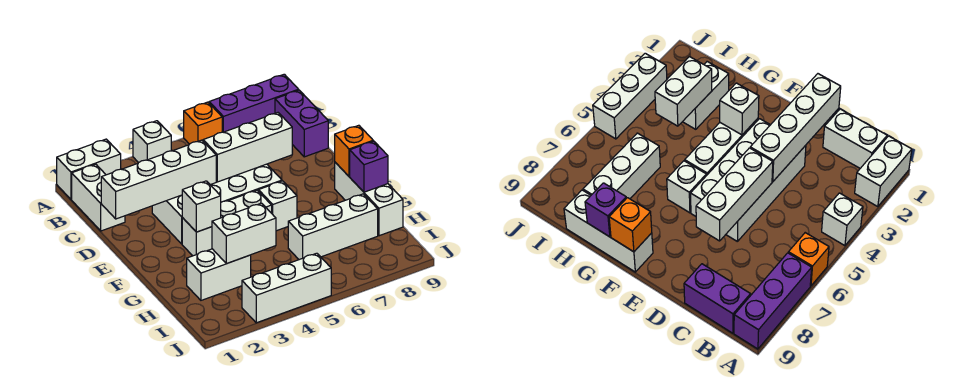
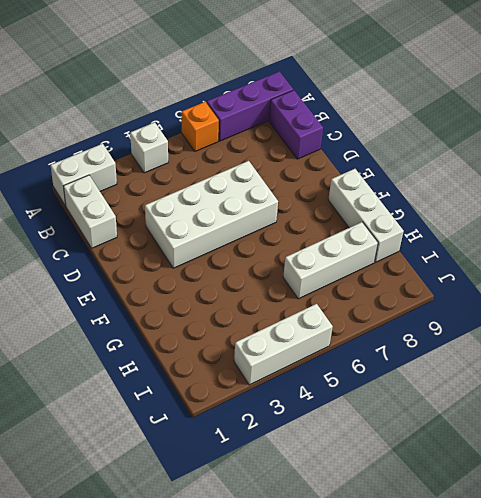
none -> white brick F3:F5 level 1
none -> white brick F6 level 1
none -> white brick H2:H3 level 1

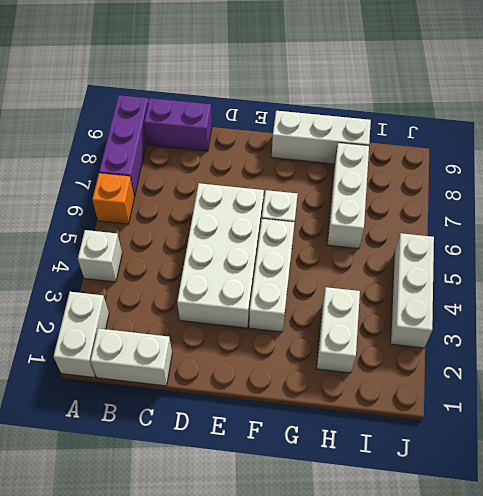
none -> white brick D1:D4 level 2
none -> white brick D5:D7 level 2
none -> white brick F3 level 2

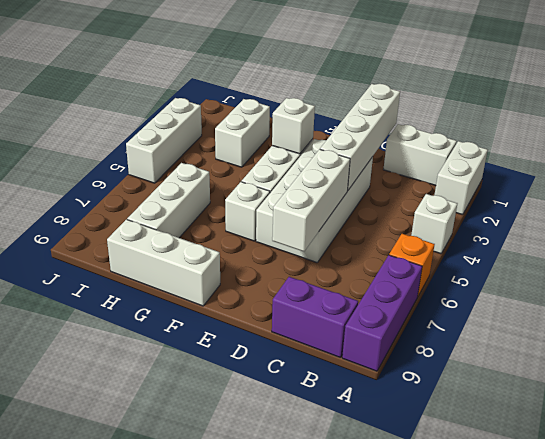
none -> orange brick F9 level 2
none -> purple brick G9 level 2
none -> white brick H3:H4 level 2

